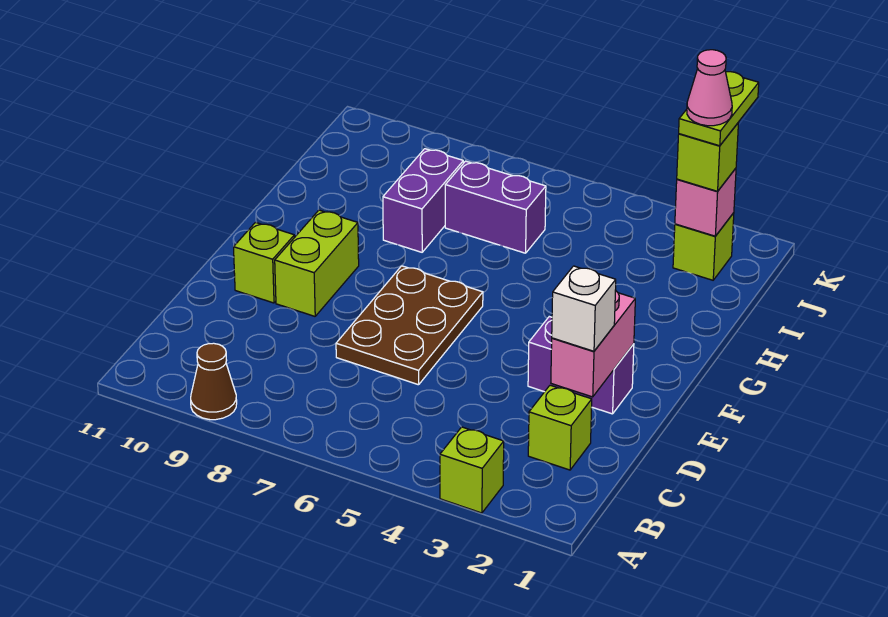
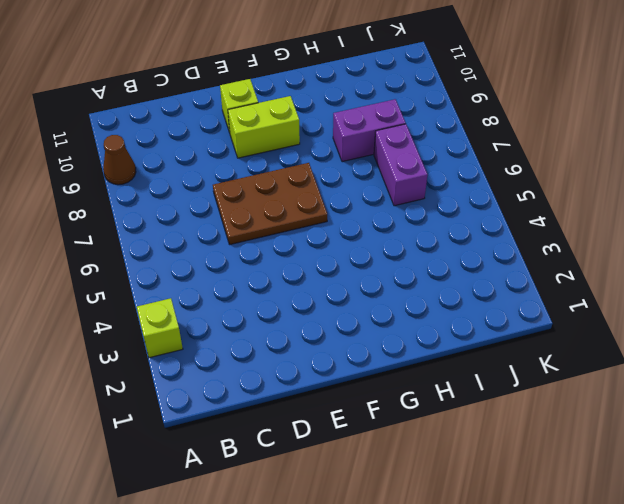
none -> lime brick C2 level 1
none -> purple brick E2:E3 level 1
none -> lime brick J2 level 1

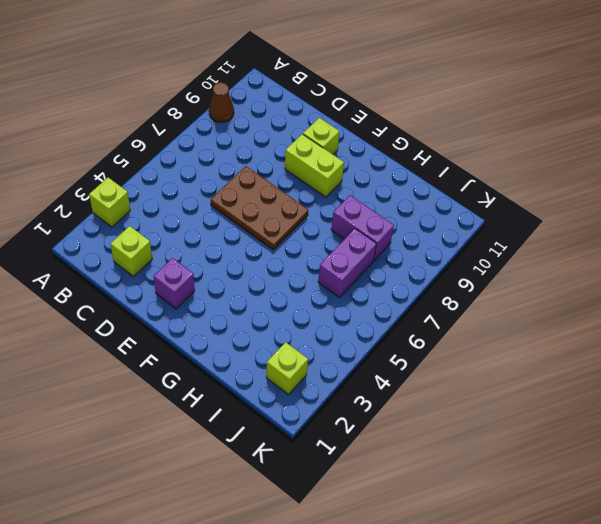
purple brick E2 level 1 -> purple brick E2:E3 level 1
none -> pink brick D2:E2 level 2
none -> pink brick J2 level 2
none -> white brick D2 level 3

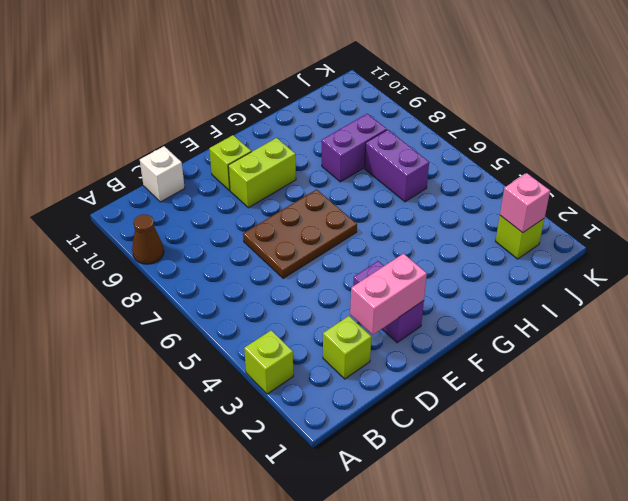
white brick C11 level 1 -> white brick D2 level 3
none -> lime brick J2 level 3
none -> lime plate J2:K2 level 4
none -> pink cone J2 level 5

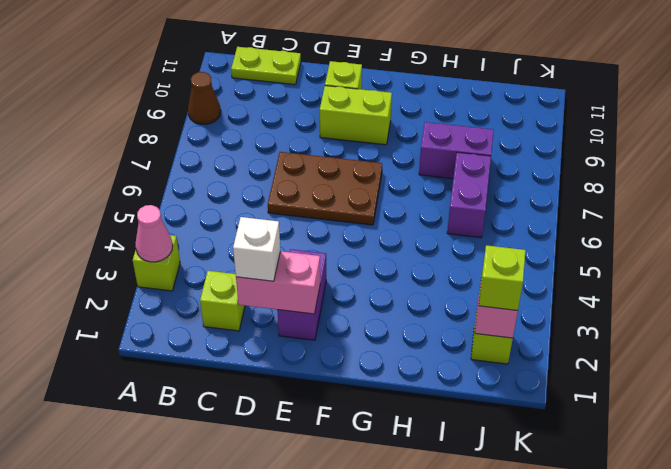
pink cone A3 level 2 -> pink cone J2 level 5
lime plate B11:C11 level 1 -> lime plate J2:K2 level 4

